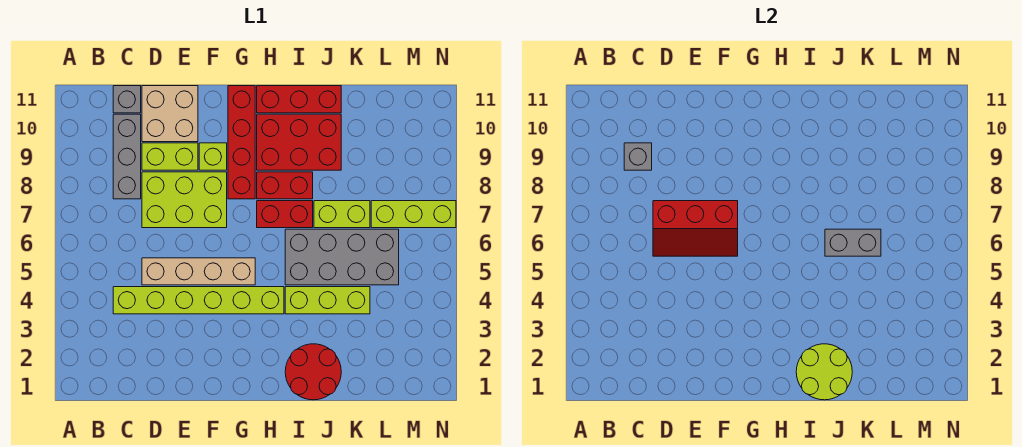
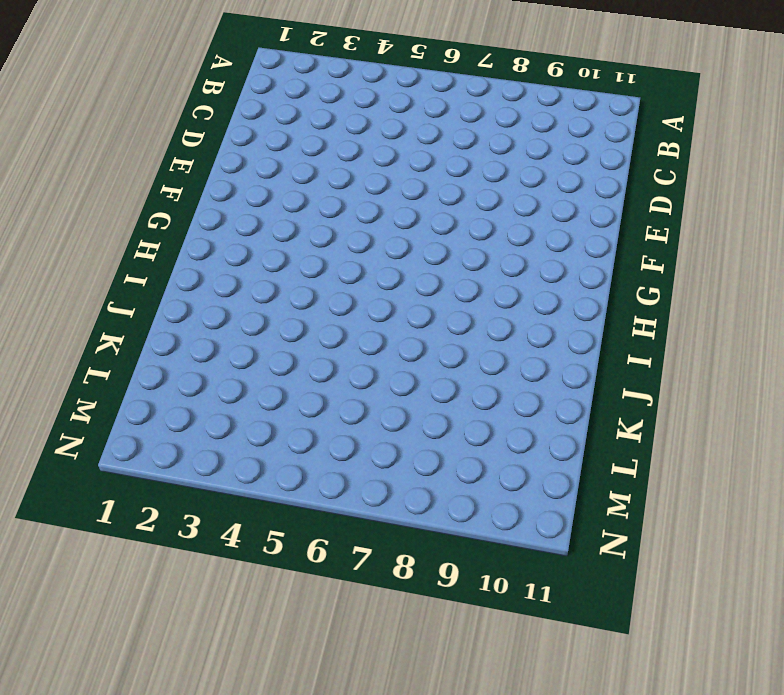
none -> lime brick C4:H4 level 1
none -> grey brick C8:C10 level 1
none -> grey brick C11 level 1

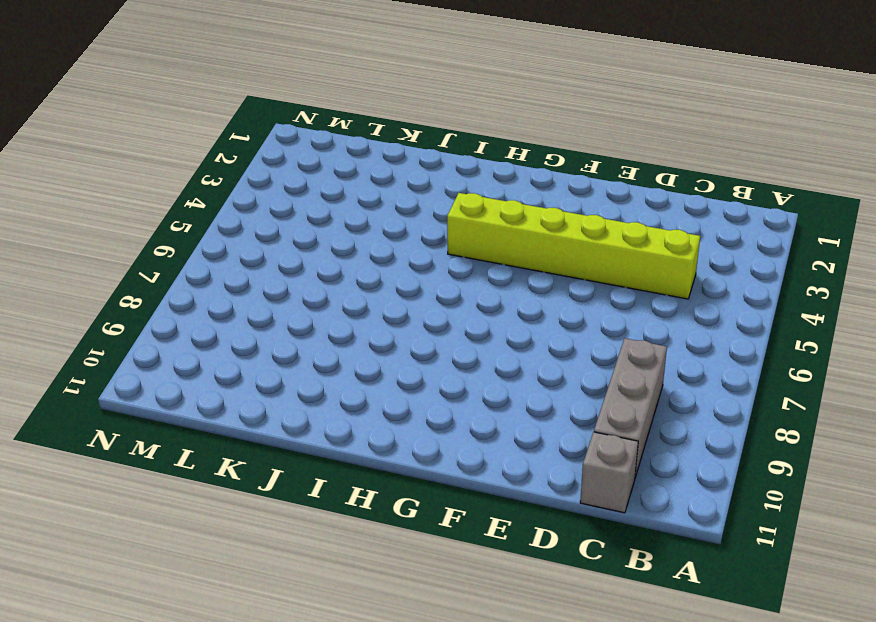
none -> tan brick D5:G5 level 1
none -> lime brick D7:F8 level 1
none -> lime brick D9:E9 level 1

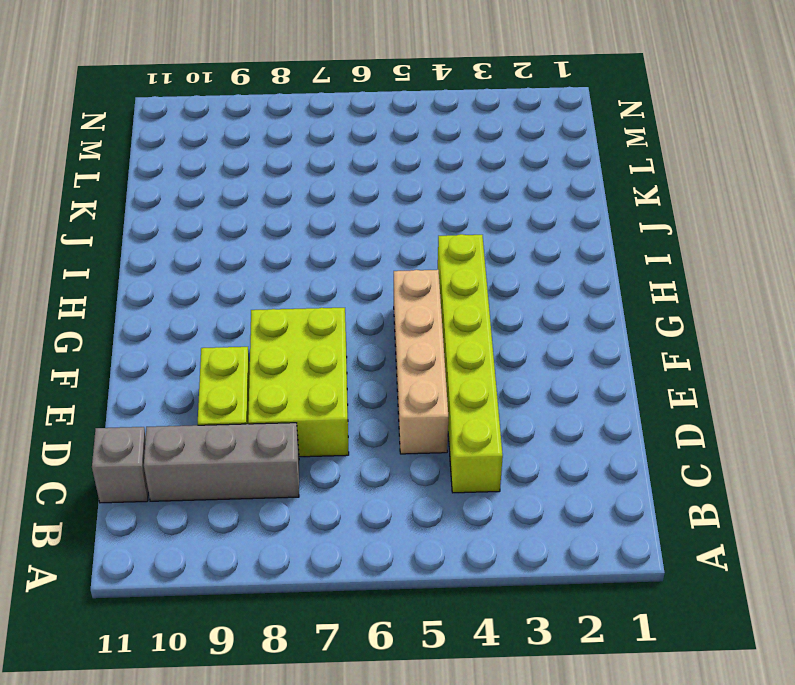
none -> tan brick D10:E11 level 1
none -> lime brick F9 level 1
none -> red brick G8:G11 level 1

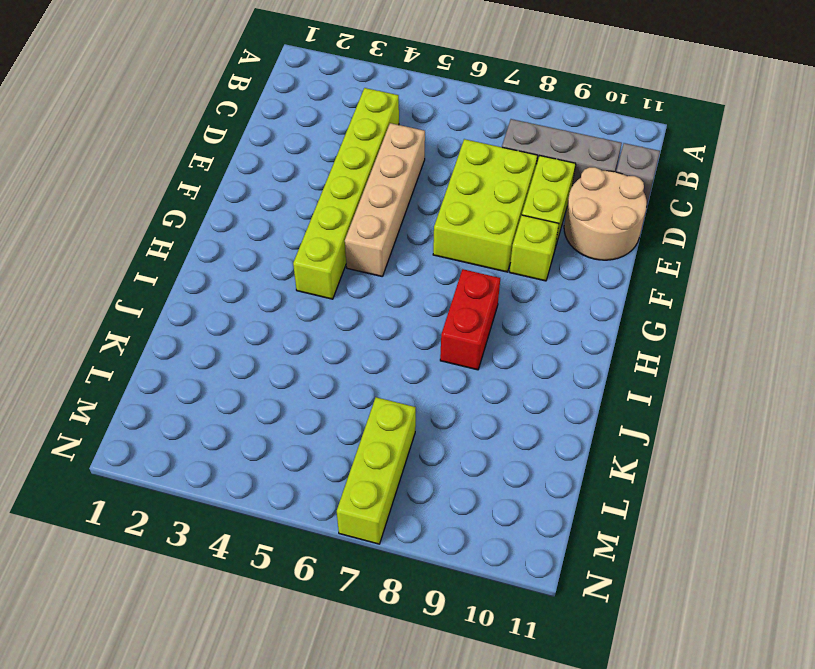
tan round brick D10:E11 level 1 -> tan brick D10:E11 level 1
none -> red brick G8:G11 level 1
none -> red brick H7:I7 level 1
none -> red brick H9:J10 level 1

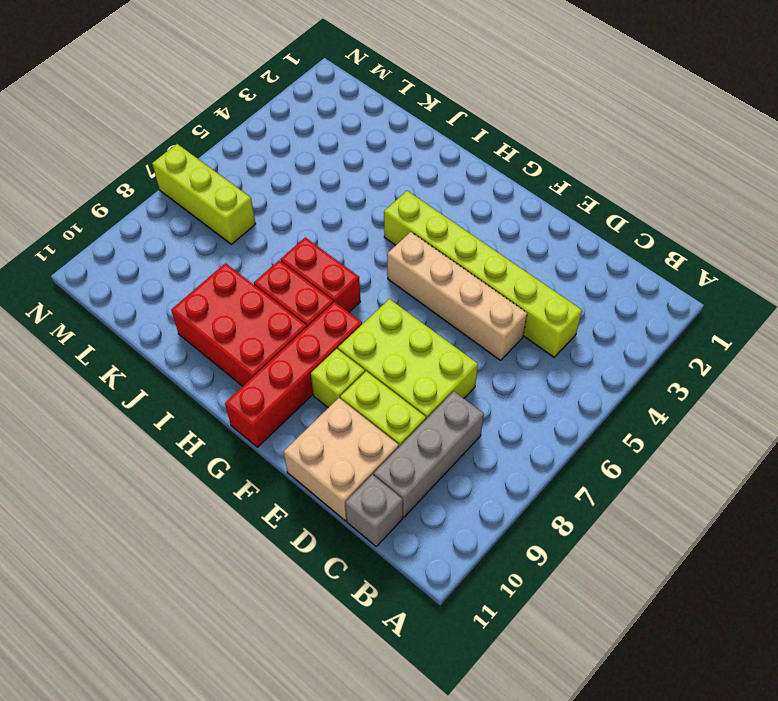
none -> red brick H11:J11 level 1
none -> red round brick I1:J2 level 1
none -> lime brick I4:K4 level 1

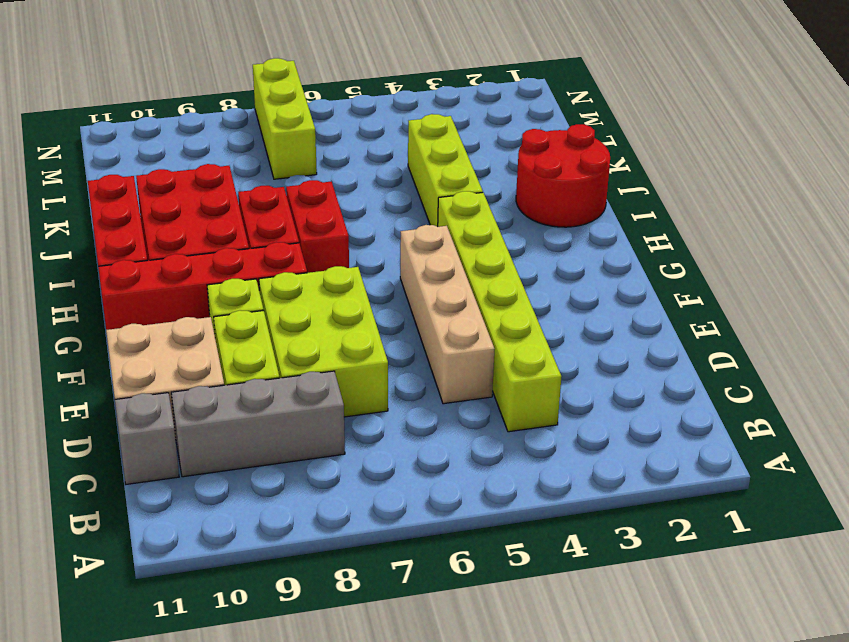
none -> grey brick I5:L6 level 1
none -> lime brick J7:K7 level 1
none -> grey brick C9 level 2

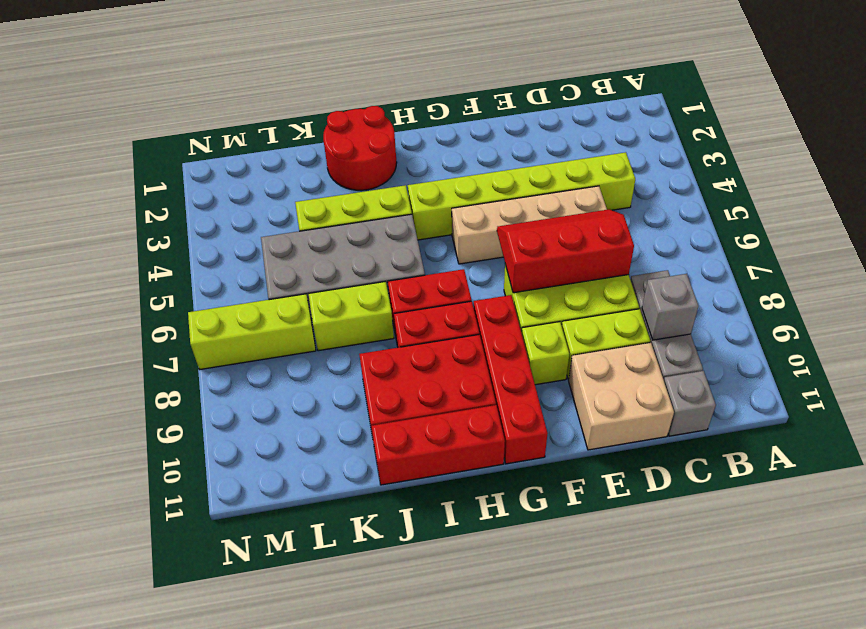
none -> lime round brick I1:J2 level 2
none -> grey brick J6:K6 level 2

